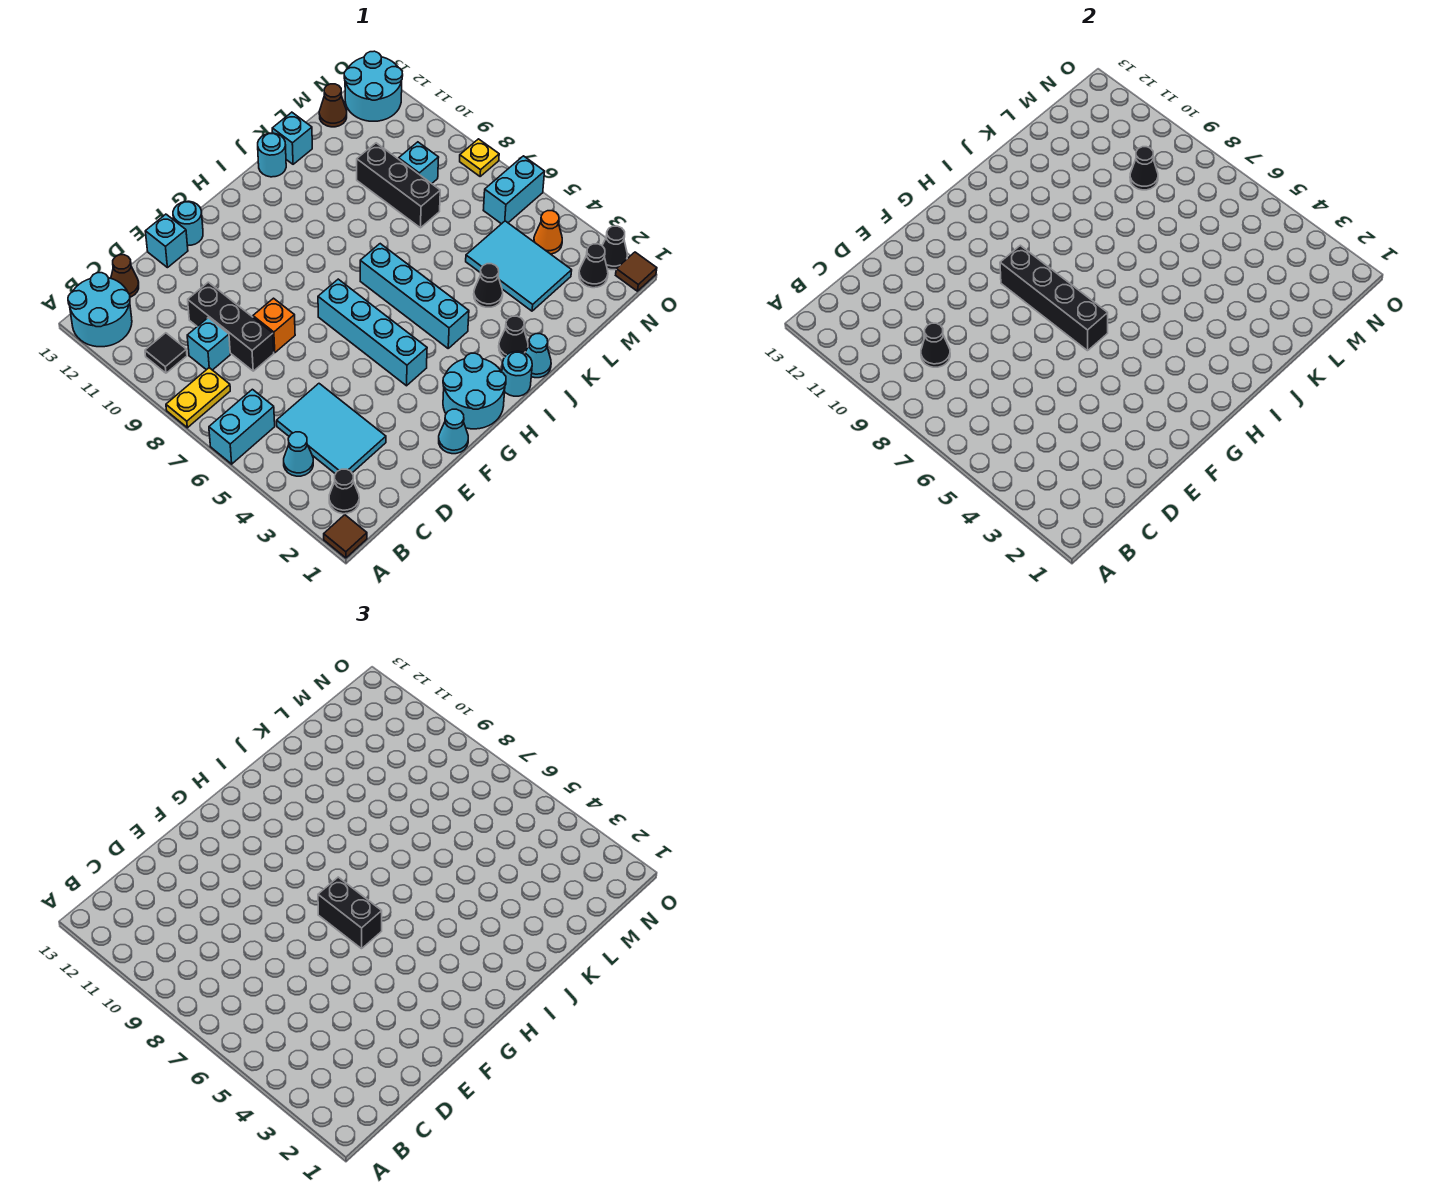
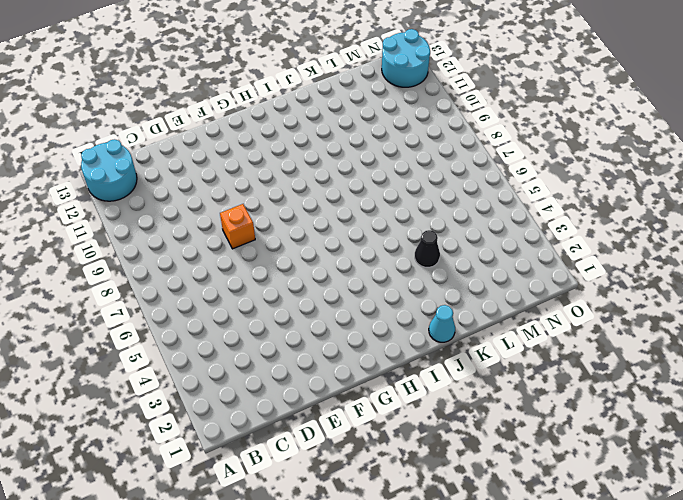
none -> brown tile A1 level 1
none -> cyan brick A6:B6 level 1
none -> yellow plate A8:B8 level 1
none -> black cone B2 level 1

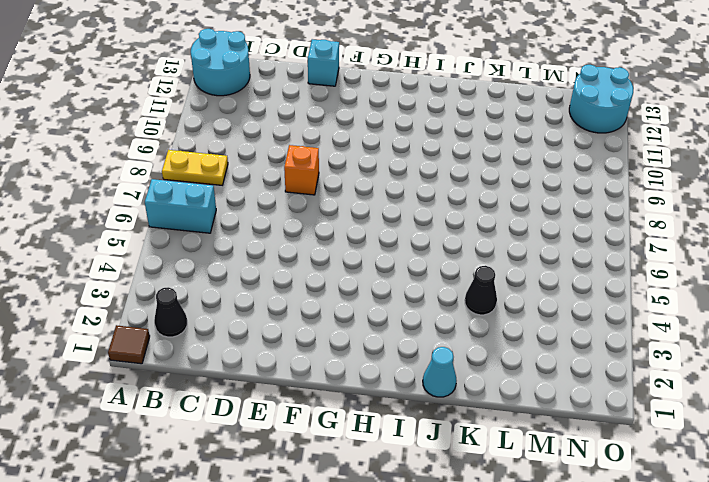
none -> cyan cone B4 level 1
none -> black tile B10 level 1
none -> cyan tile C3:D5 level 1
none -> cyan brick C9 level 1

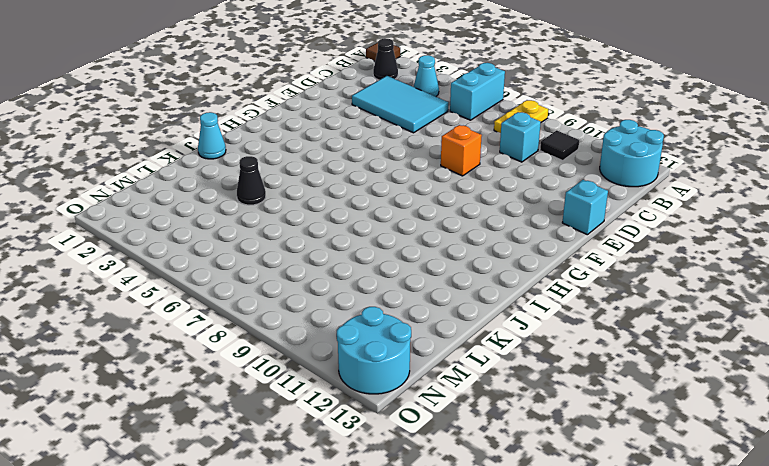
none -> brown cone C13 level 1
none -> black brick D8:D10 level 1
none -> cyan cone F1 level 1
none -> cyan round brick F13 level 1

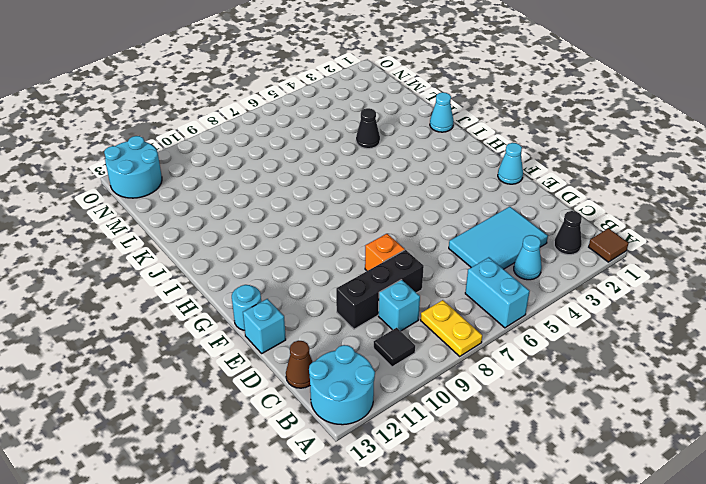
none -> cyan round brick G1:H2 level 1
none -> cyan brick G4:G7 level 1
none -> cyan round brick I1 level 1
none -> cyan brick I4:I7 level 1

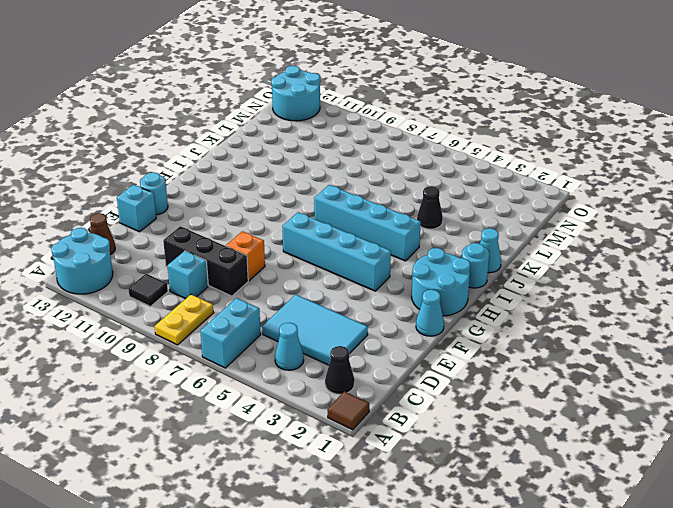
none -> black cone J2 level 1
none -> cyan round brick J13 level 1
none -> cyan brick K13 level 1
none -> cyan tile L3:M5 level 1

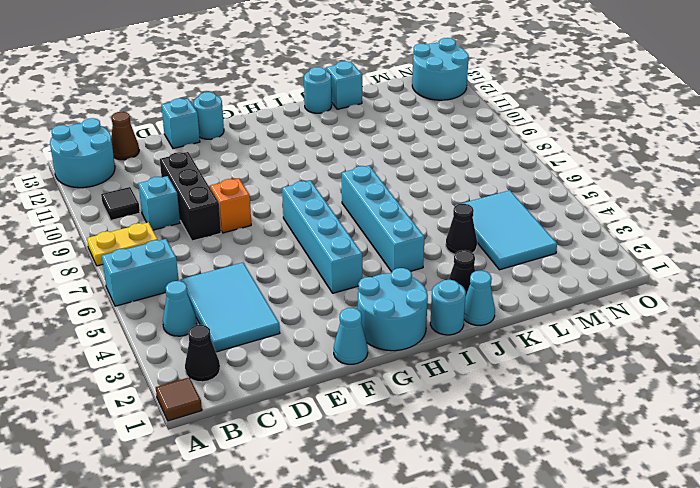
none -> black brick L8:L10 level 1
none -> cyan brick M9 level 1
none -> brown cone M13 level 1
none -> black cone N2 level 1

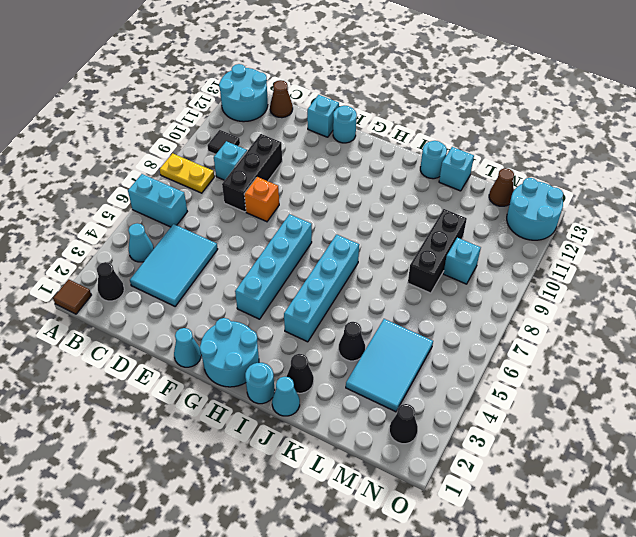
none -> orange cone N4 level 1
none -> cyan brick N6:O6 level 1
none -> brown tile O1 level 1
none -> black cone O2 level 1

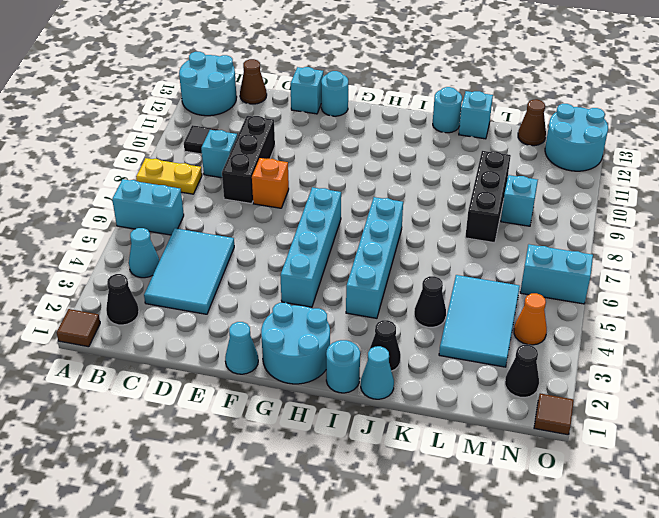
none -> black cone O2 level 1
none -> yellow plate O8 level 1
none -> black cone C9 level 2
none -> black brick G6:G9 level 2

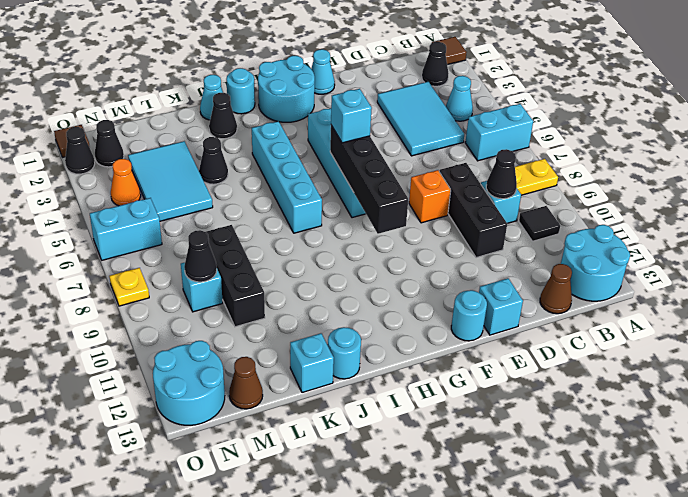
cyan brick G6 level 3 -> black brick G6:G7 level 3

